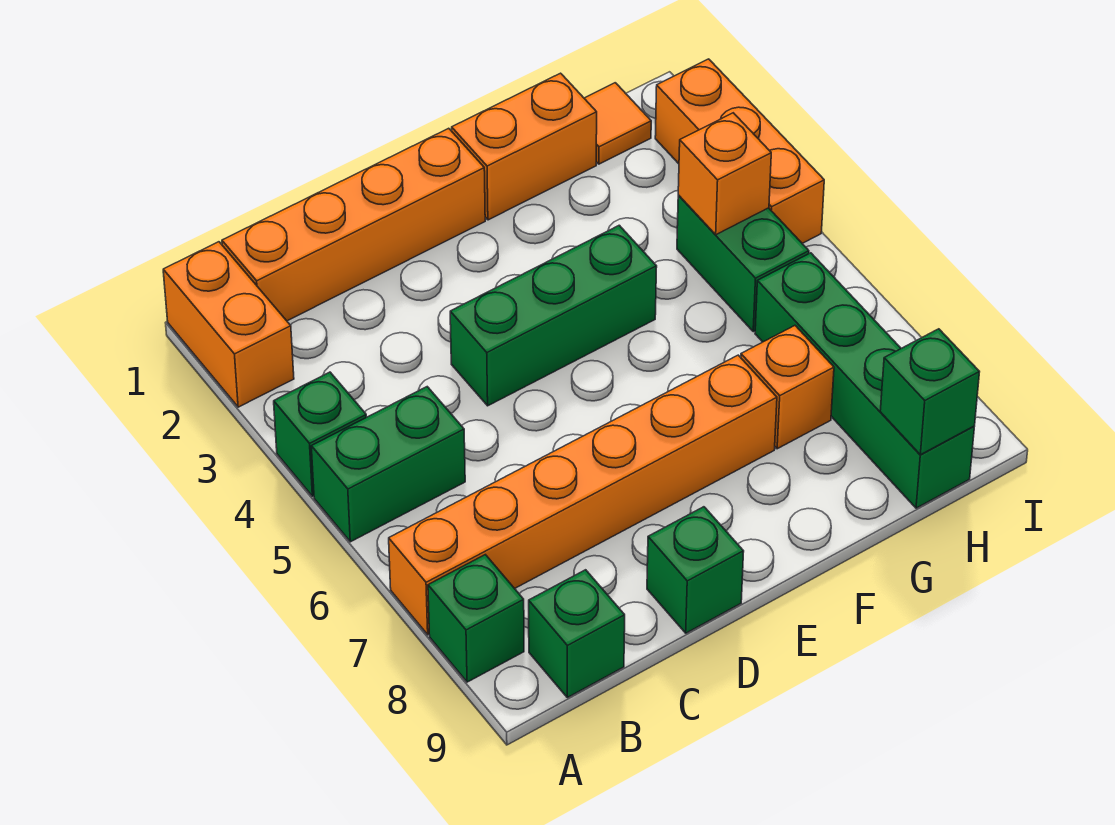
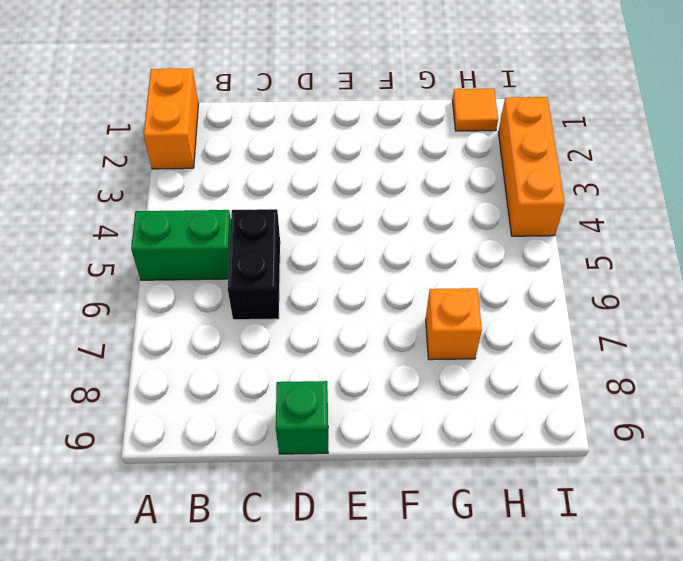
black brick C5:C6 level 1 -> none
none -> green brick A4 level 1
none -> orange brick A7:F7 level 1
none -> green brick A8 level 1

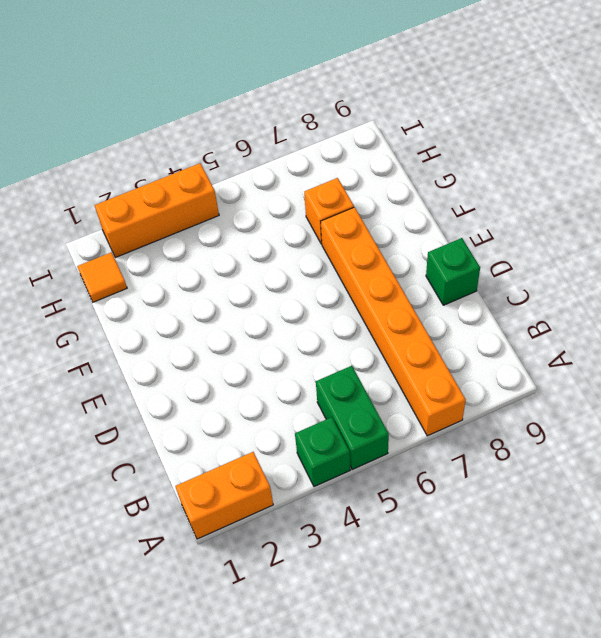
none -> green brick A8 level 1
none -> orange brick B1:E1 level 1
none -> green brick B9 level 1

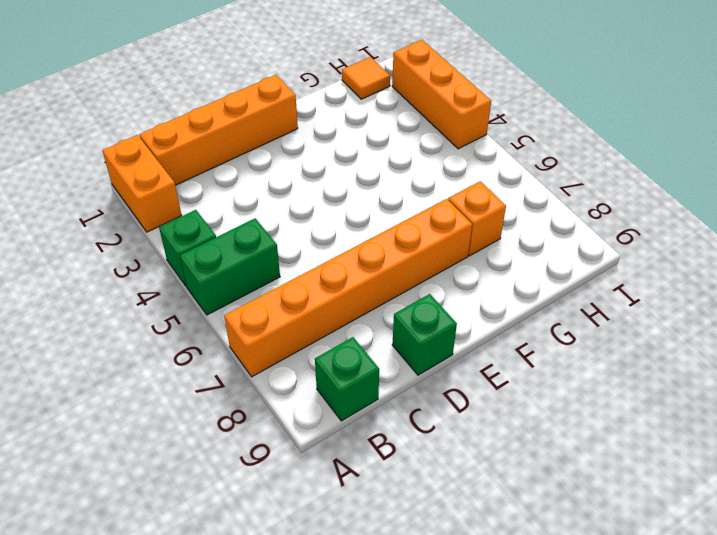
none -> green brick A8 level 1
none -> green brick D4:F4 level 1
none -> orange brick F1:G1 level 1

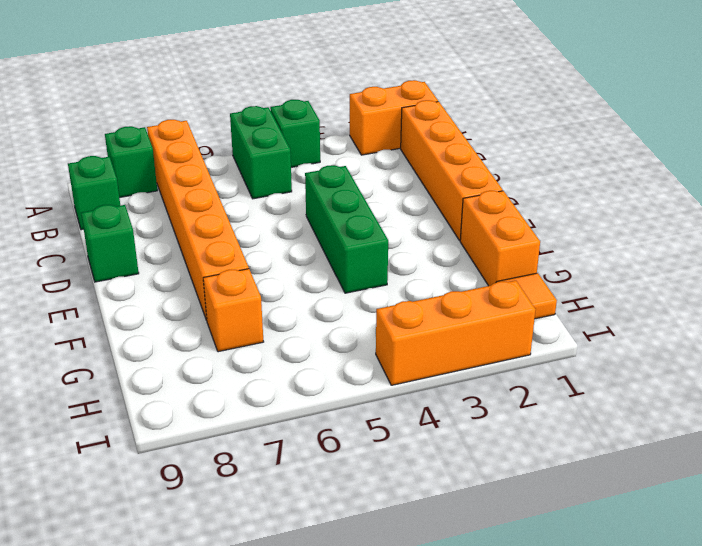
none -> green brick H4:H5 level 1
none -> green brick H6:H9 level 1
none -> orange brick H4 level 2

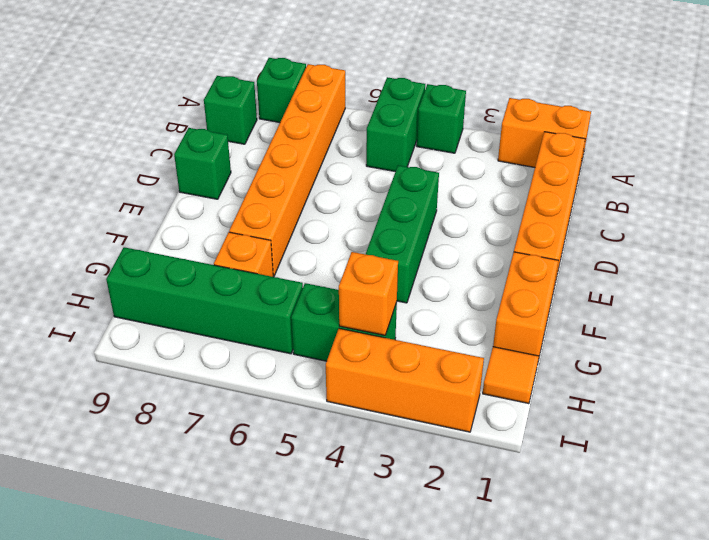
none -> green brick H9 level 2

